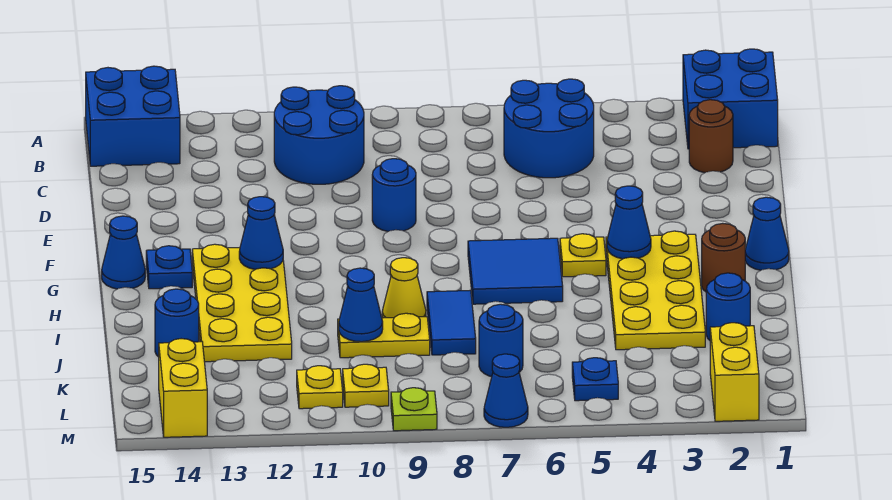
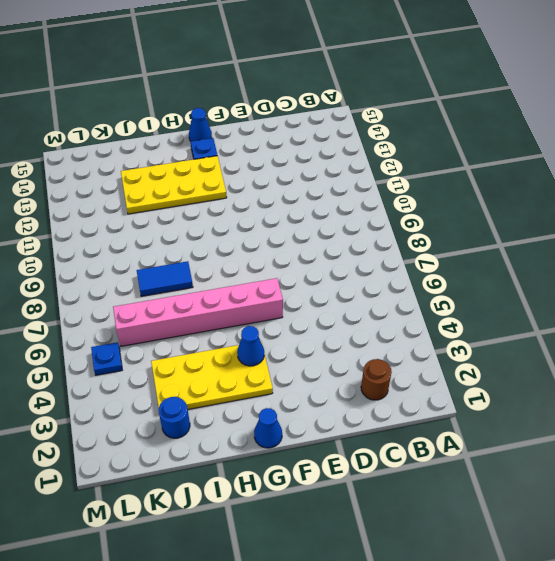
pink brick F6:K6 level 1 -> blue tile G6:H7 level 1
none -> blue brick A1:B2 level 1
none -> blue brick A14:B15 level 1
none -> blue round brick B5:C6 level 1
none -> blue round brick B10:C11 level 1

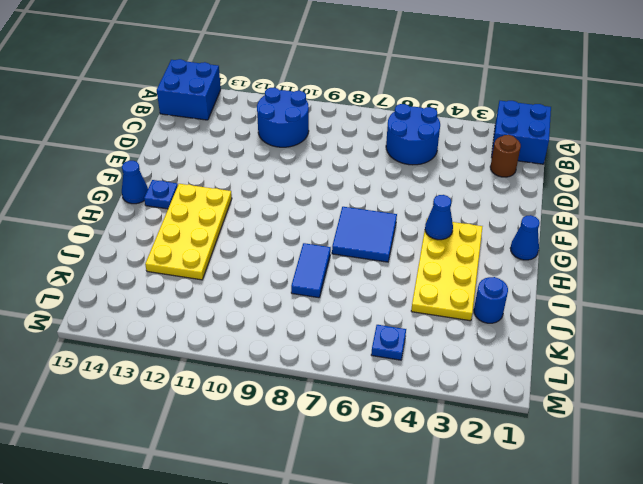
none -> blue round brick E9 level 1
none -> yellow plate G5 level 1
none -> brown round brick H2 level 1
none -> yellow cone I9 level 1

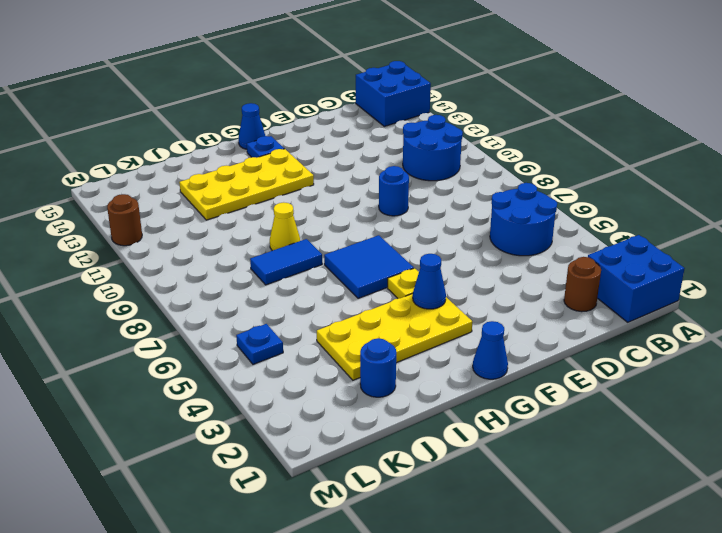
brown round brick M12 level 1 -> brown round brick H2 level 1
none -> yellow plate J9:J10 level 1
none -> blue round brick J14 level 1
none -> blue round brick K7 level 1
none -> yellow brick L2:M2 level 1

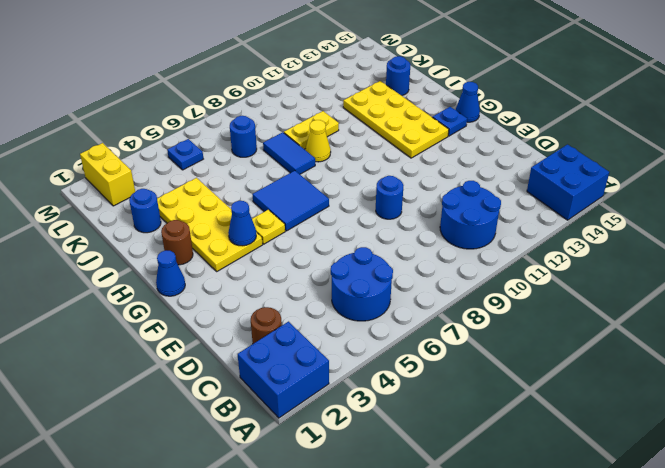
none -> yellow plate L10 level 1
none -> yellow plate L11 level 1
none -> yellow brick L14:M14 level 1
none -> blue cone M7 level 1

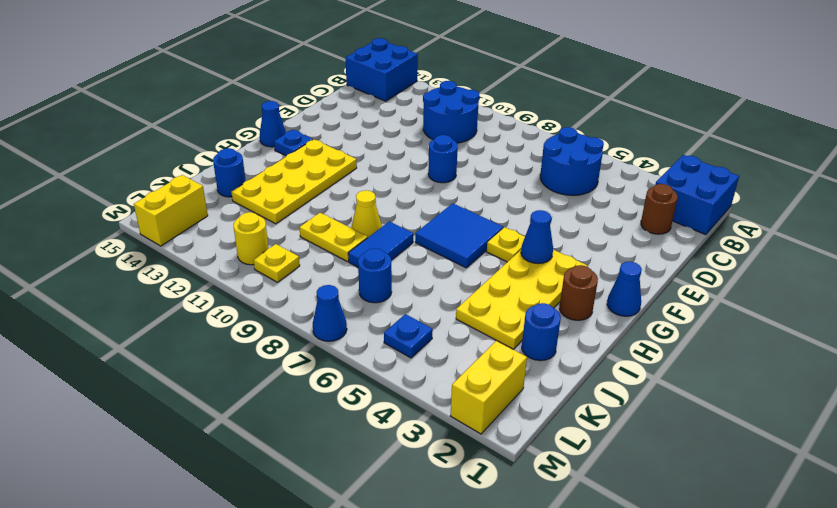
yellow round brick L11 level 1 -> yellow plate L11 level 1
none -> lime plate M9 level 1
none -> blue cone G12 level 2
none -> blue cone J10 level 2

